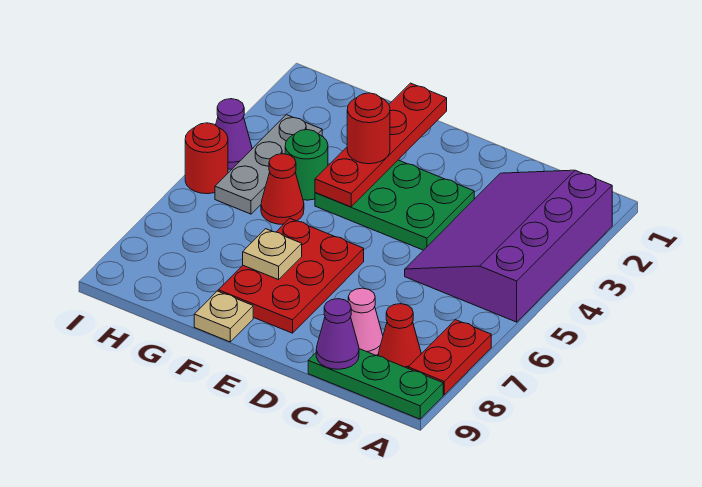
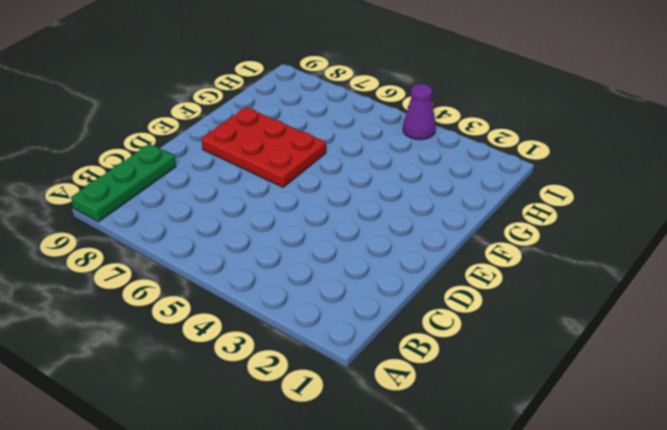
none -> purple slope A2:C5 level 1 top A
none -> red plate A7:A8 level 1
none -> red cone B8 level 1

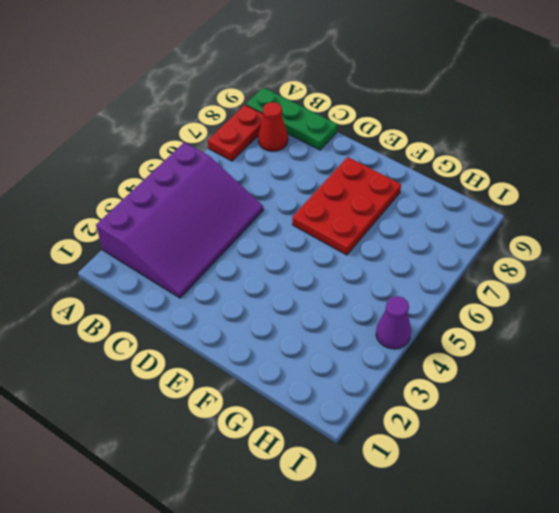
none -> pink cone C8 level 1
none -> green plate D3:F4 level 1
none -> tan plate F9 level 1

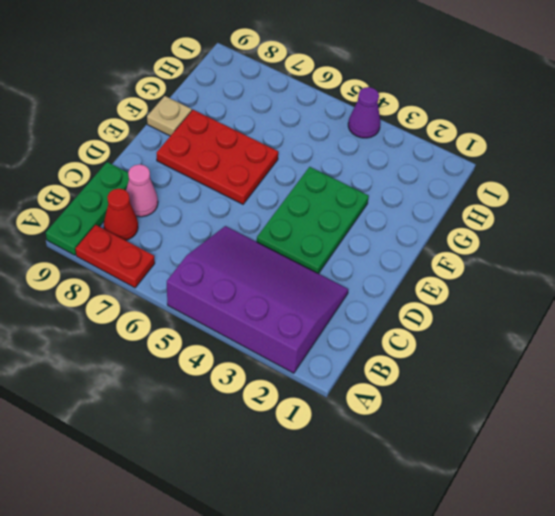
none -> green round brick G4 level 1
none -> red cone G5 level 1
none -> grey plate H3:H5 level 1

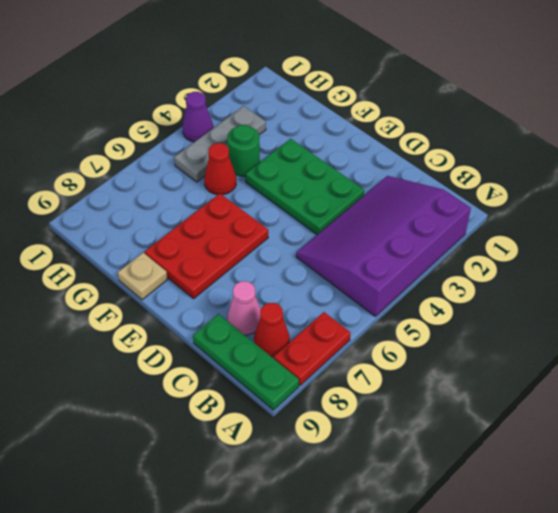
none -> red round brick I5 level 1
none -> purple cone C9 level 2
none -> red plate F1:F4 level 2

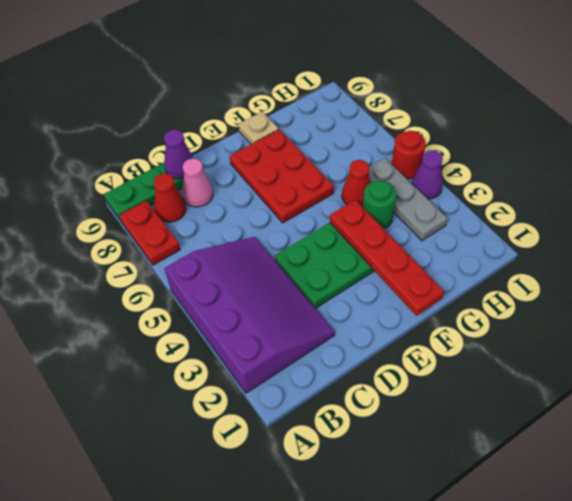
none -> tan plate F7 level 2
none -> red round brick F3 level 3

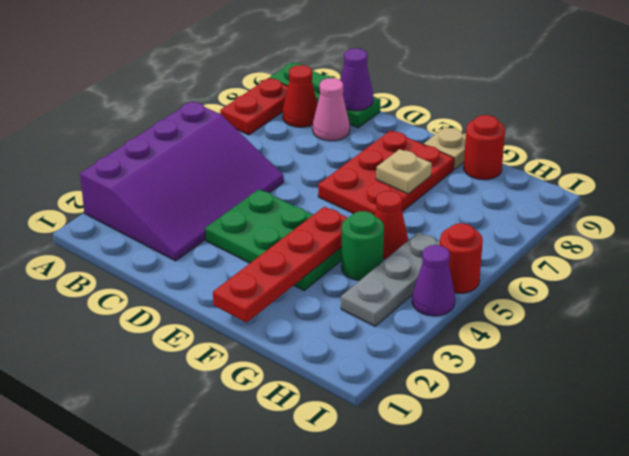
red round brick G9 level 1 -> red round brick F3 level 3

